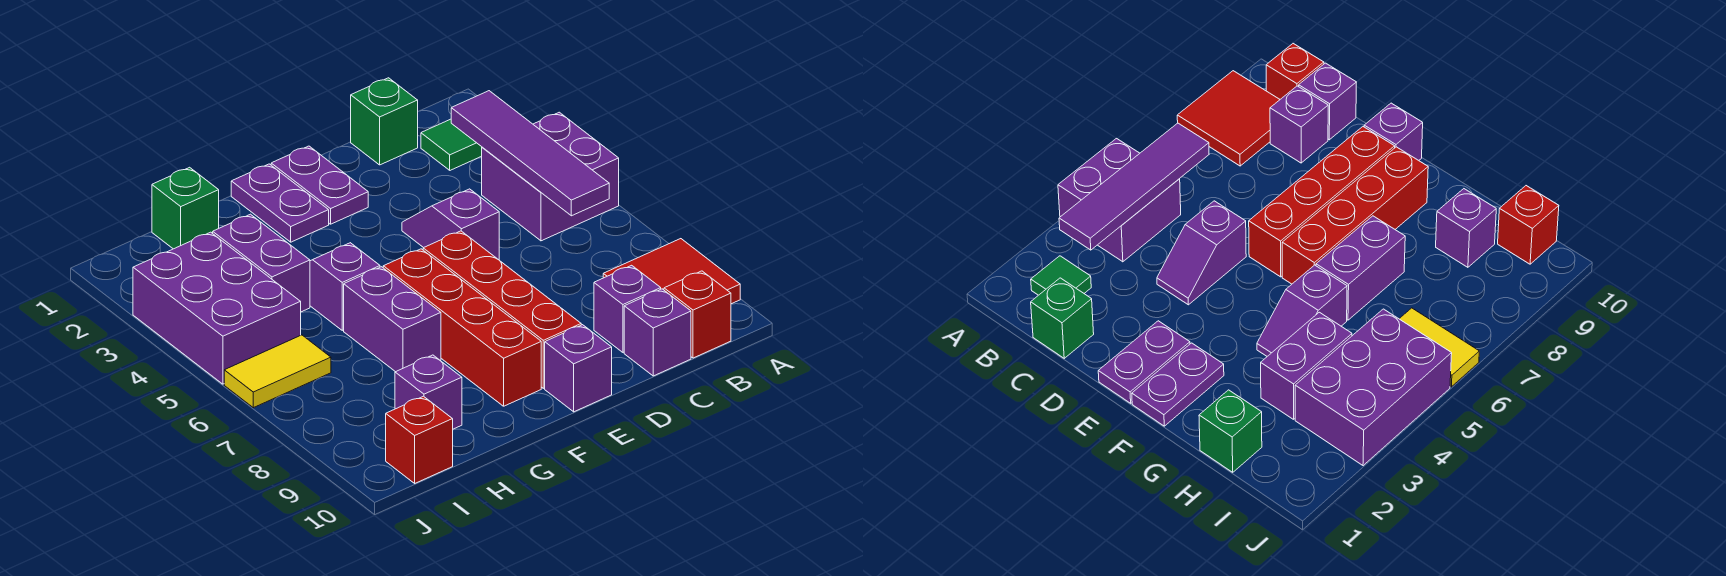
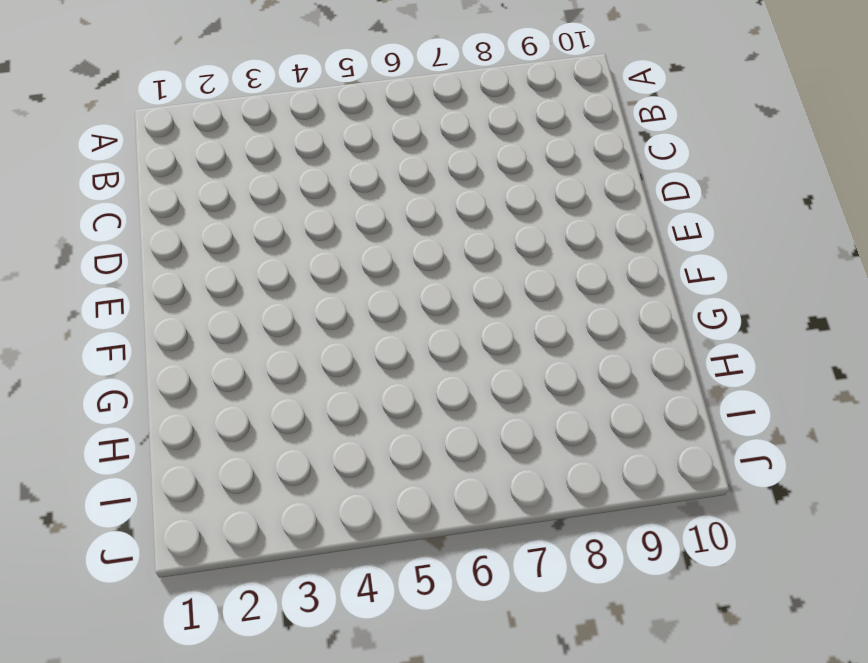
none -> purple brick A4:B5 level 1
none -> red tile A8:B9 level 1
none -> green tile B2 level 1

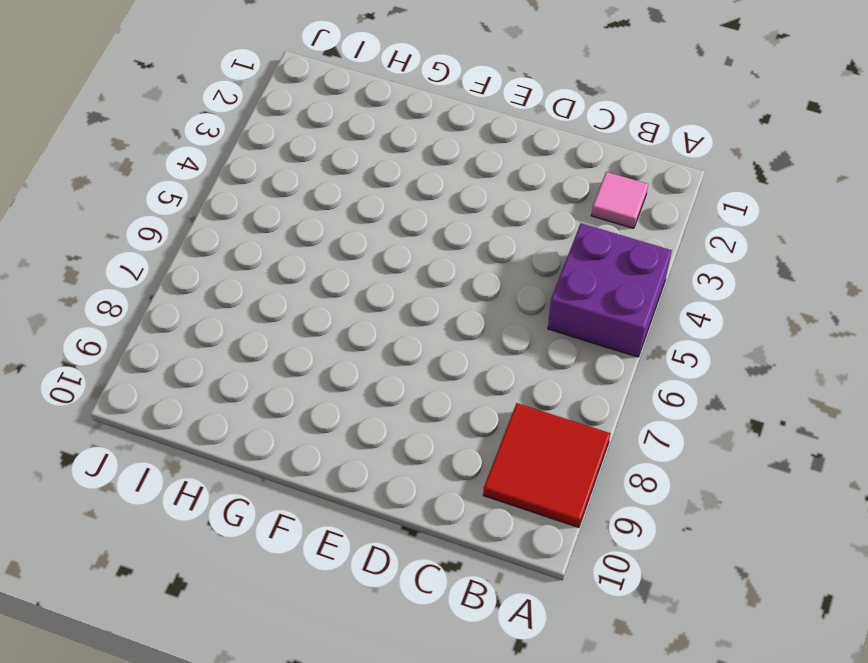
pink tile B2 level 1 -> green tile B2 level 1
none -> red brick B10 level 1
none -> green brick C1 level 1
none -> purple brick C9 level 1

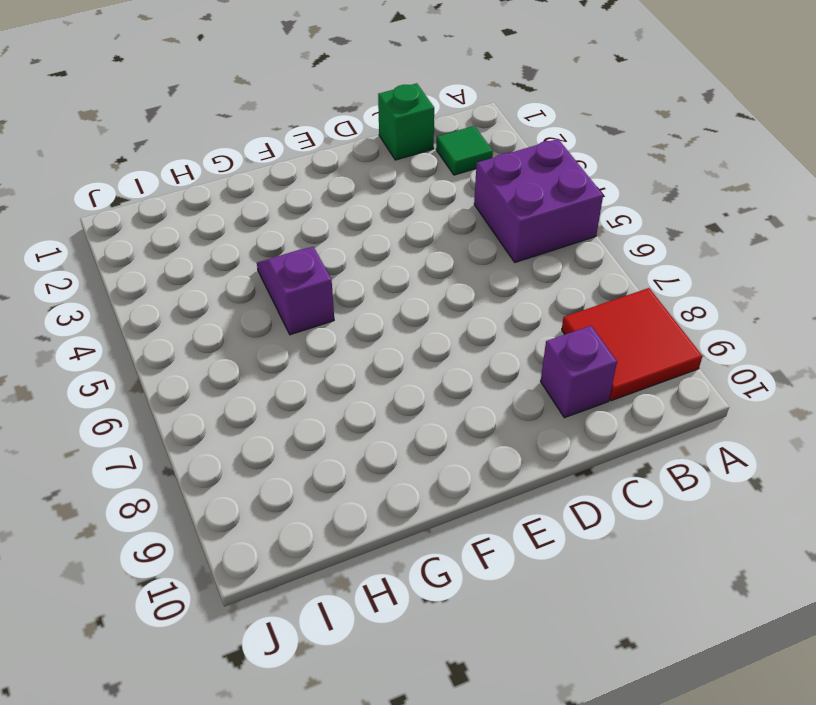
none -> red brick B10 level 1
none -> purple brick C10 level 1
none -> purple slope D4:D5 level 1 top 5

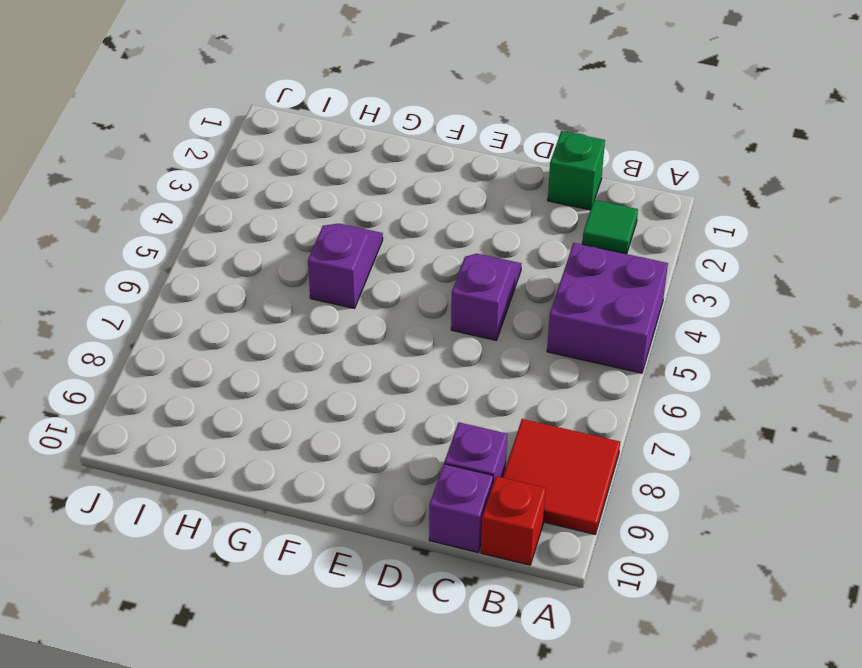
none -> purple plate E1:E2 level 1
none -> red brick E6:E9 level 1
none -> purple brick E10 level 1

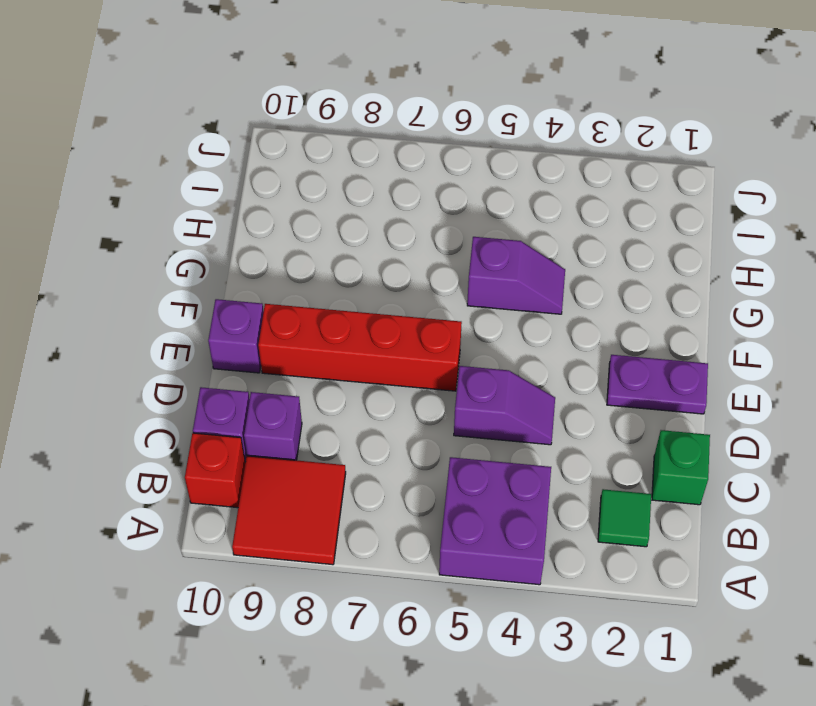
none -> purple plate F1:F2 level 1
none -> red brick F6:F9 level 1
none -> purple brick G6:G7 level 1

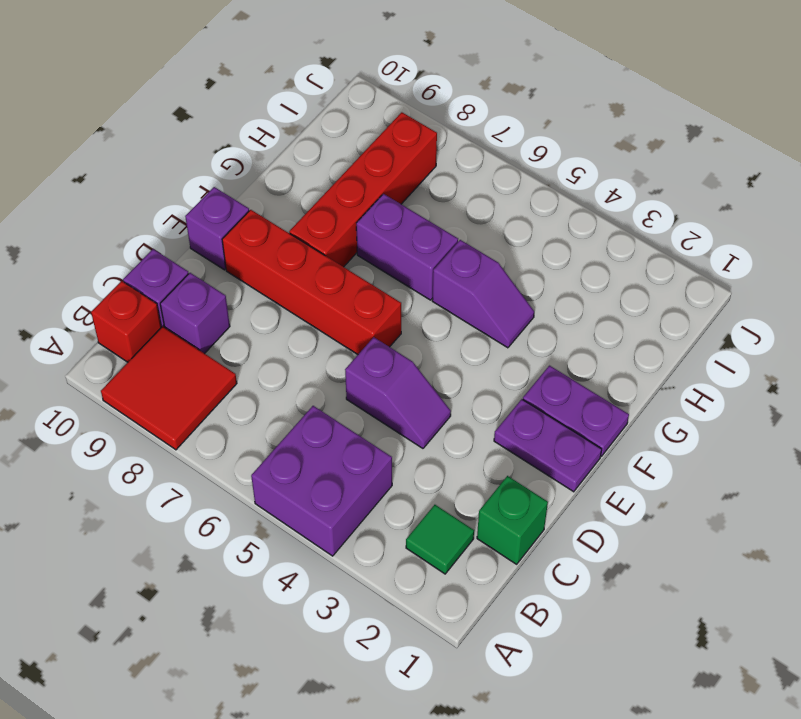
red brick F8:I8 level 1 -> red brick F6:F9 level 1
none -> green brick H1 level 1
none -> purple brick H3:H4 level 1
none -> purple brick H9 level 1

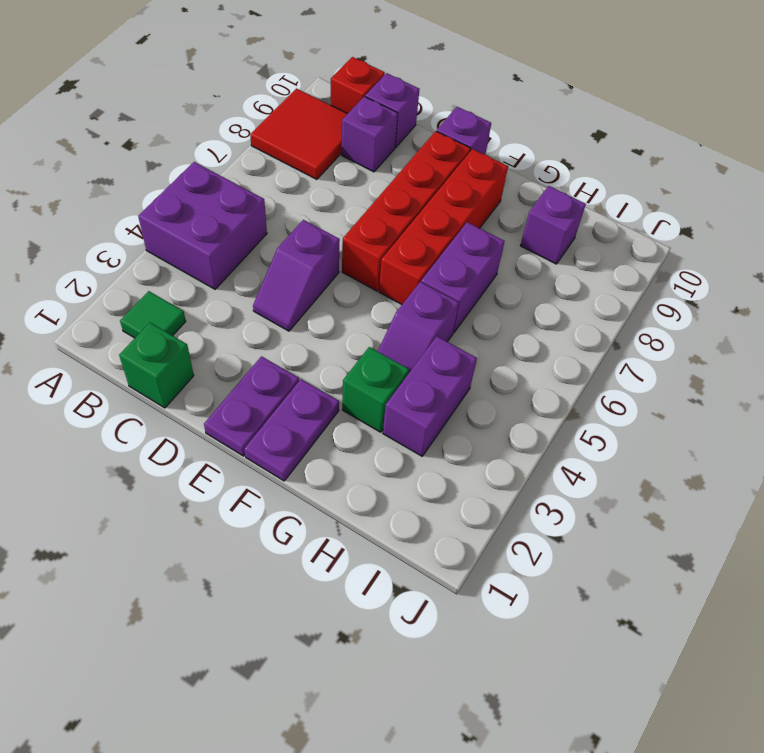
green brick G3 level 1 -> green brick H1 level 1
none -> purple brick I3:J5 level 1
none -> yellow tile I6:J6 level 1
none -> red brick I10 level 1

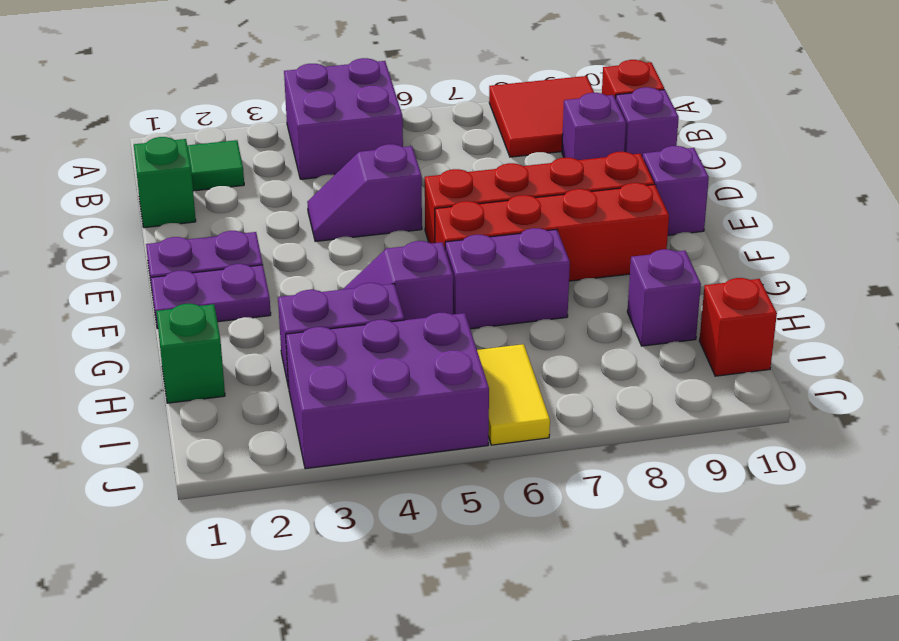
none -> purple tile B3:B6 level 2

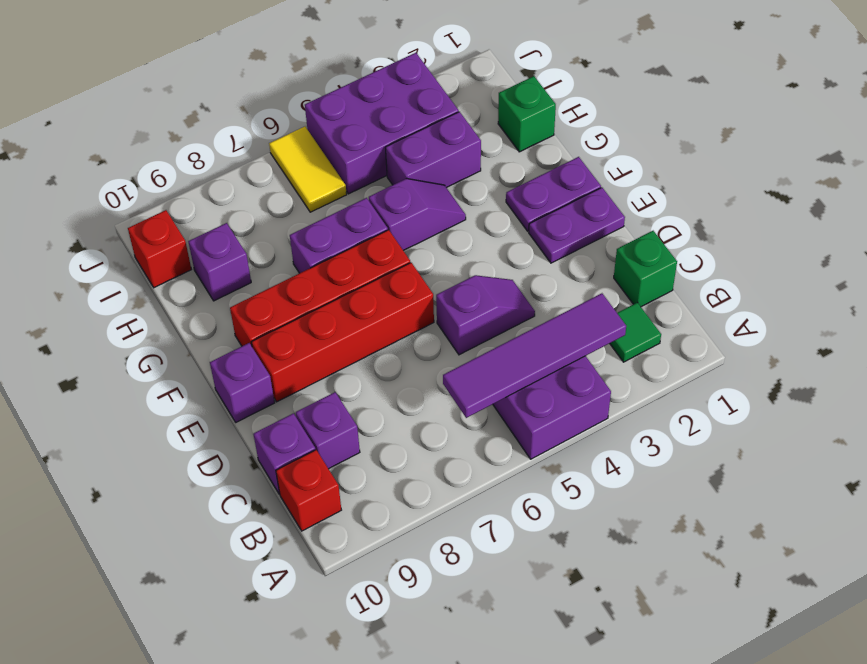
none -> red tile A8:B9 level 1

